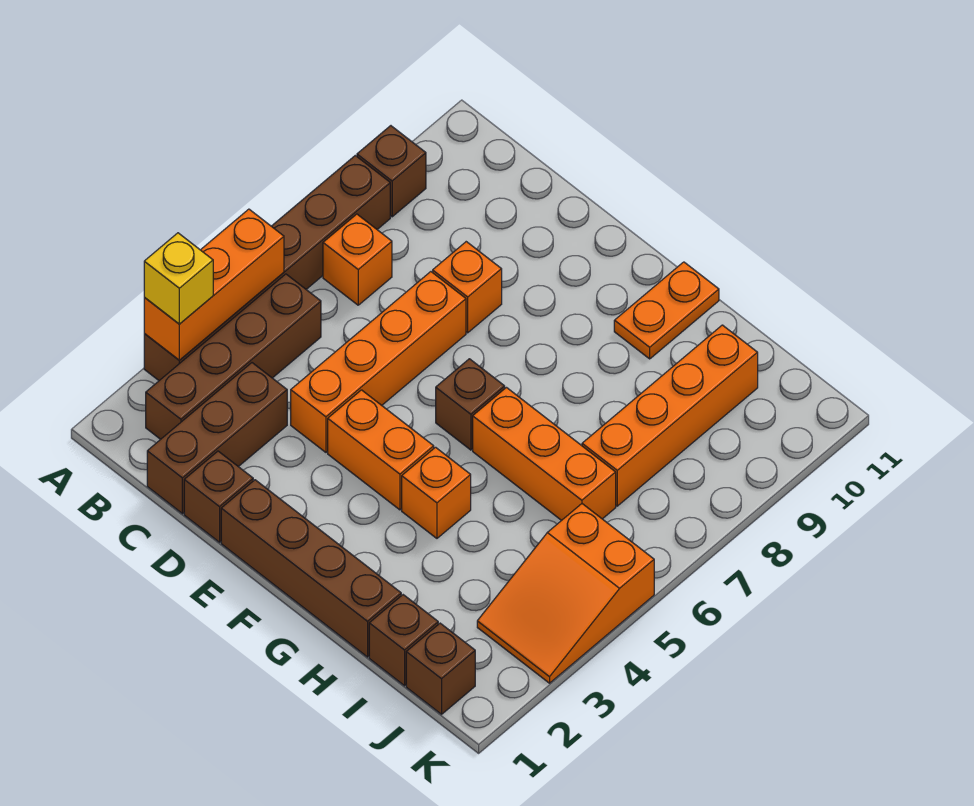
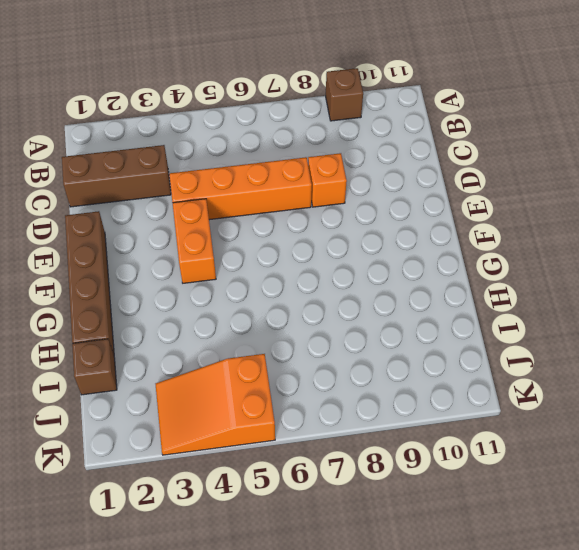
none -> brown brick A3:A8 level 1
none -> brown brick B2:B5 level 1
none -> orange brick B7 level 1

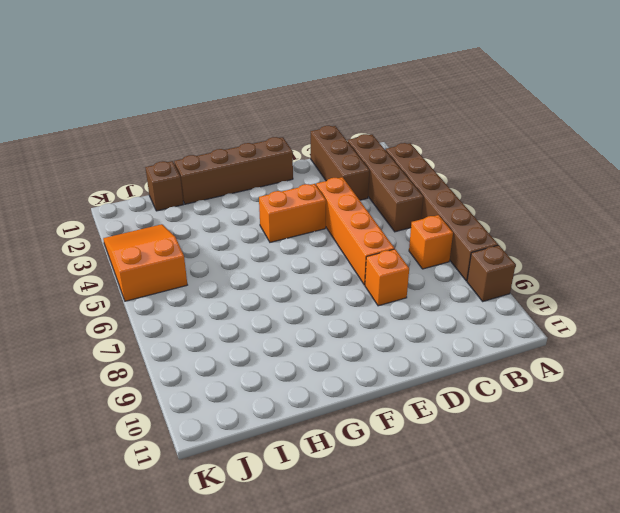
none -> brown brick D1 level 1
none -> brown brick F6 level 1
none -> orange brick G4 level 1

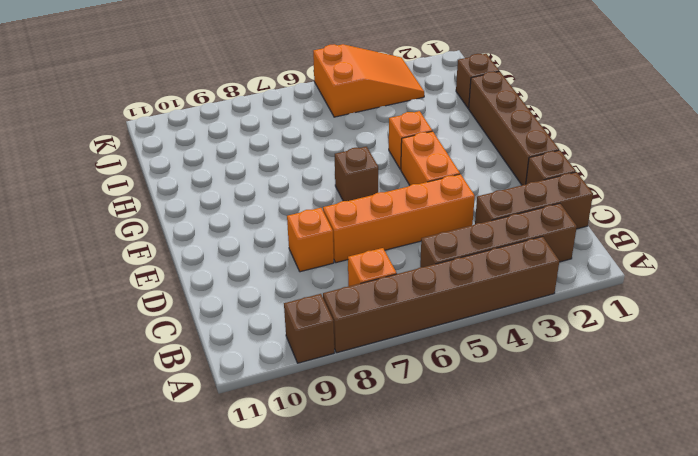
none -> orange brick G6:I6 level 1
none -> orange plate G10:G11 level 1
none -> orange brick I7:I10 level 1

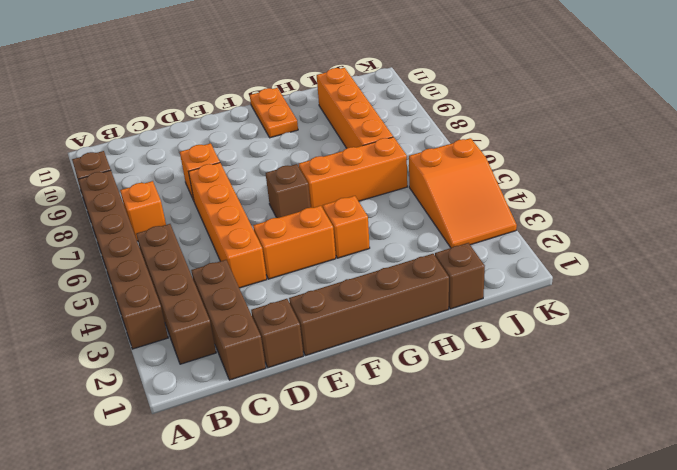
none -> brown brick J1 level 1
none -> orange brick A3:A5 level 2
none -> yellow brick A3 level 3

